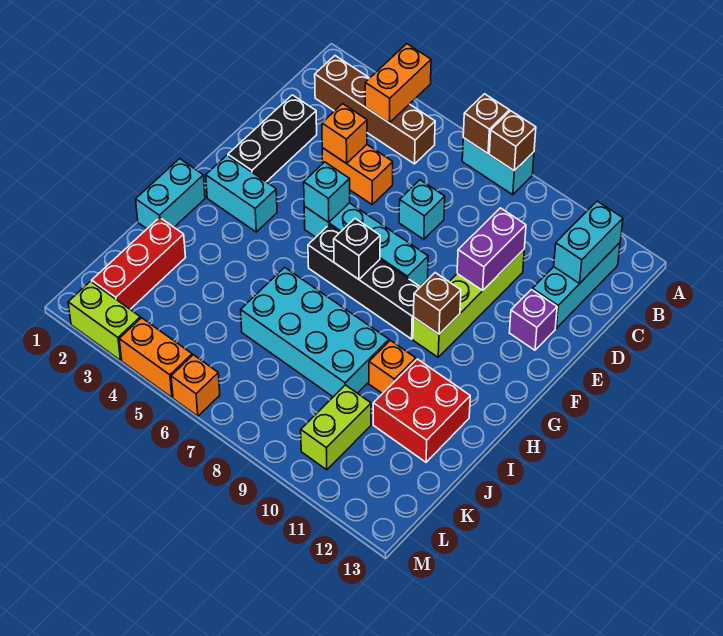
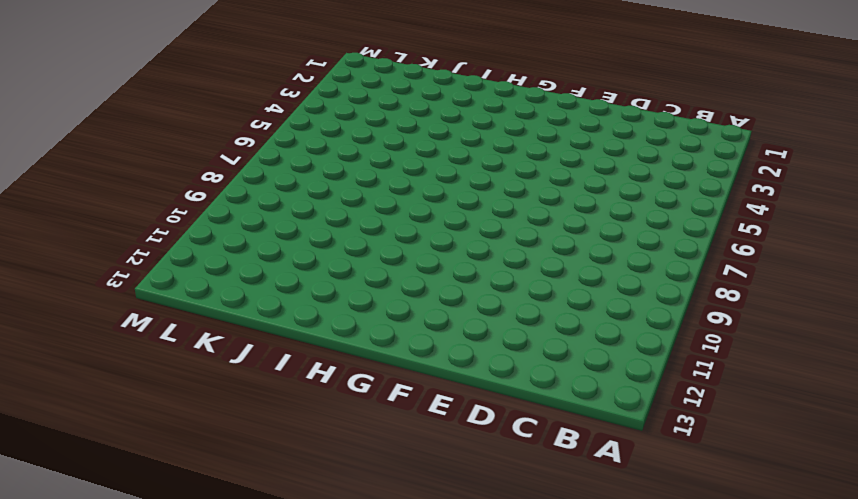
none -> cyan brick A7:A8 level 1
none -> brown brick B2:B5 level 1
none -> cyan brick B12:D12 level 1

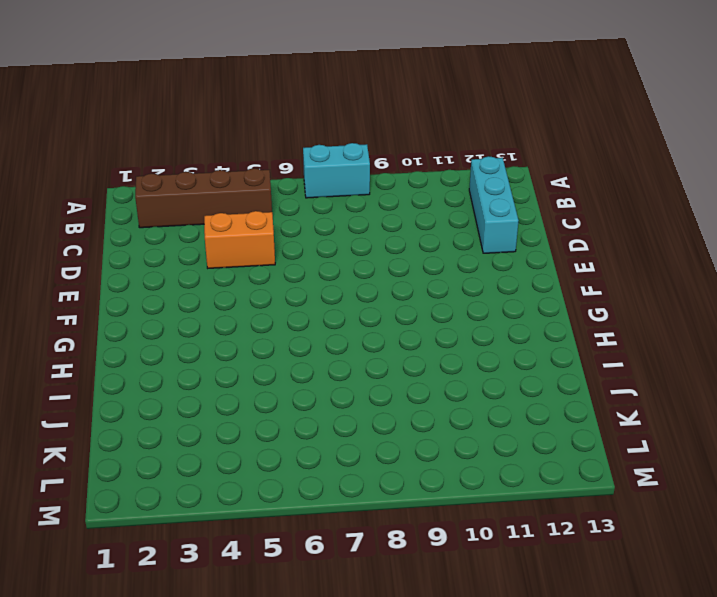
none -> black brick D2:F2 level 1
none -> cyan brick D7 level 1
none -> lime brick D10:G10 level 1

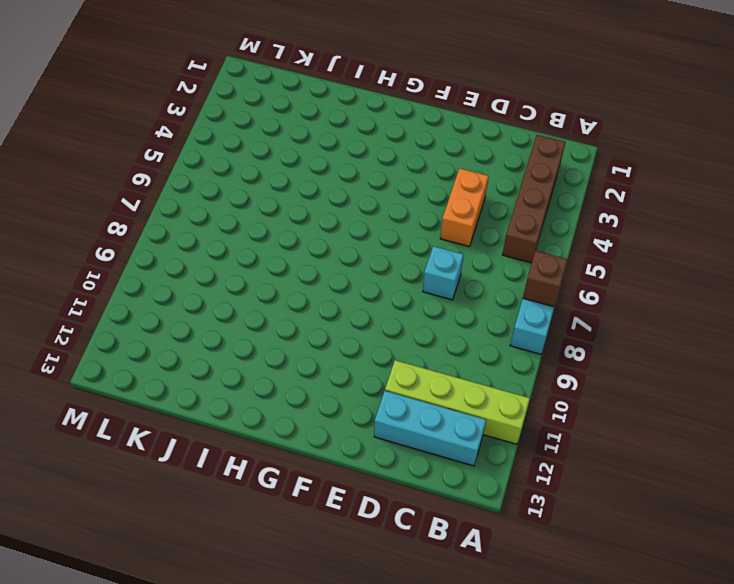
lime brick A11:D11 level 1 -> lime brick D10:G10 level 1
none -> black brick D2:F2 level 1
none -> purple brick E12 level 1
none -> cyan brick F5:F8 level 1

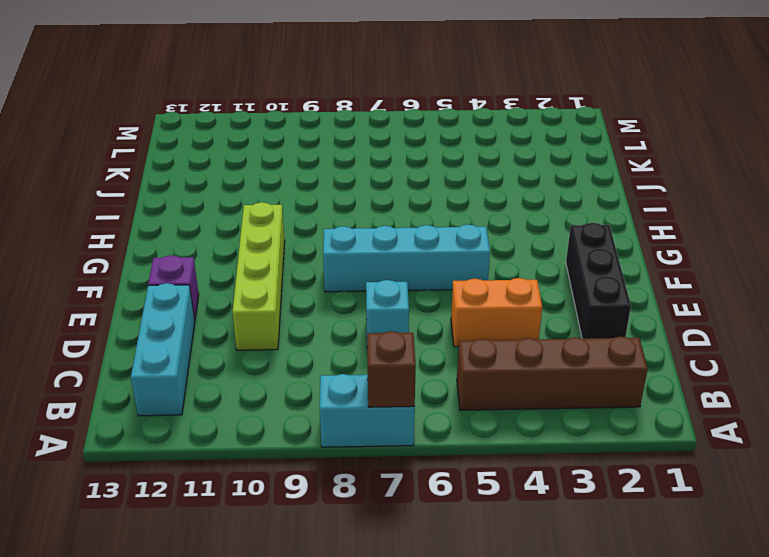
none -> cyan brick G2:G3 level 1
none -> black brick G6:G9 level 1
none -> cyan brick H1:I1 level 1

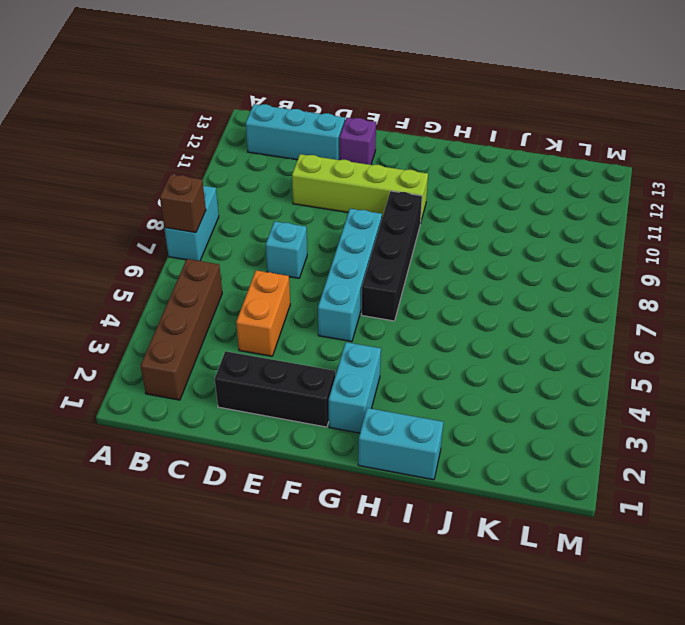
none -> cyan brick I6:J9 level 1
none -> orange brick I10 level 1
none -> red brick I11:J12 level 1

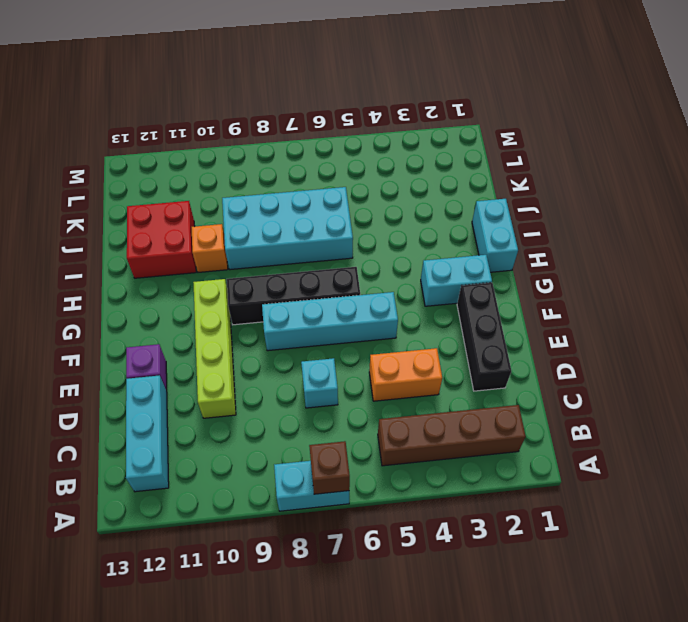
none -> red brick J2:L2 level 1
none -> lime brick K10:L10 level 1
none -> lime brick M2:M3 level 1

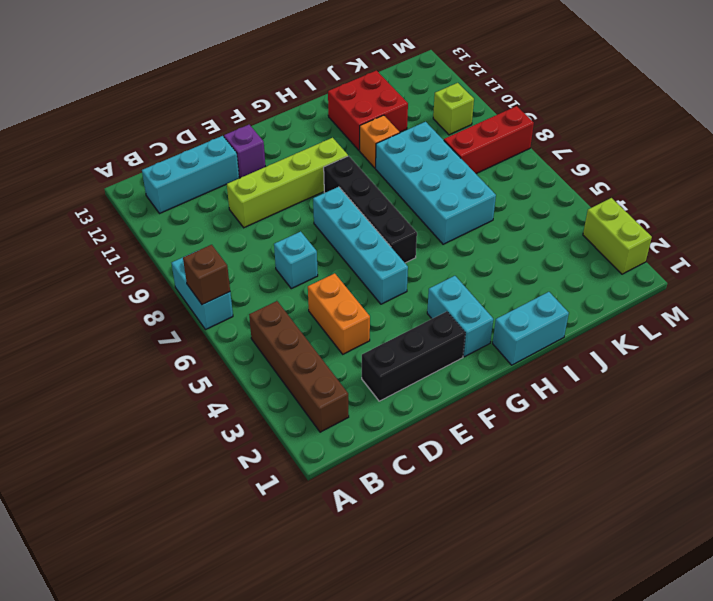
red brick K8:M8 level 1 -> red brick J2:L2 level 1
lime brick L10 level 1 -> lime brick K10:L10 level 1
none -> orange brick M4:M5 level 1
none -> orange brick M6 level 1
none -> orange brick A4:B4 level 2

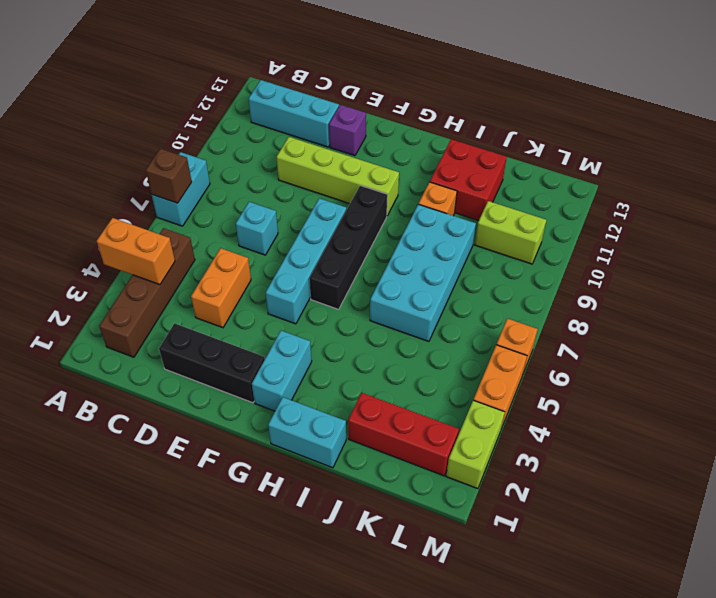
none -> brown brick A8 level 2
none -> cyan brick B12:C12 level 2
none -> orange brick D4 level 2

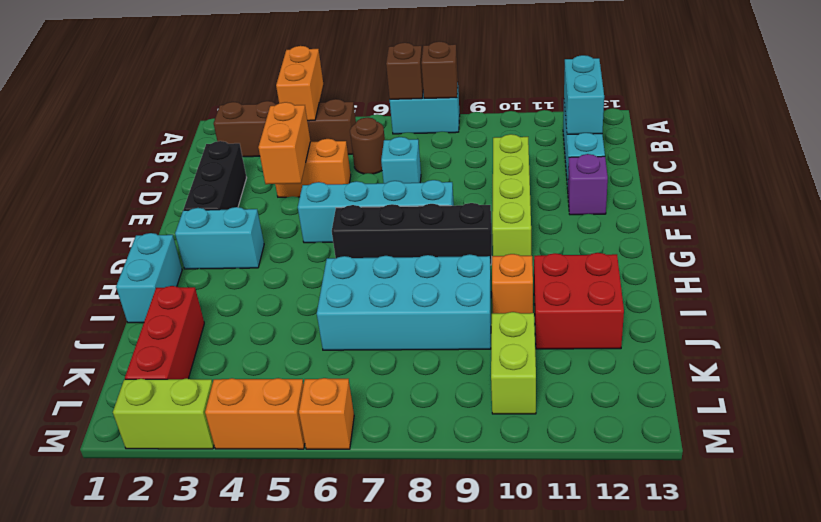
brown round brick C6 level 1 -> none
orange brick D4:E4 level 2 -> orange brick D4 level 2
none -> purple brick D10:E10 level 2
none -> cyan brick F5 level 2
none -> black brick G7 level 2

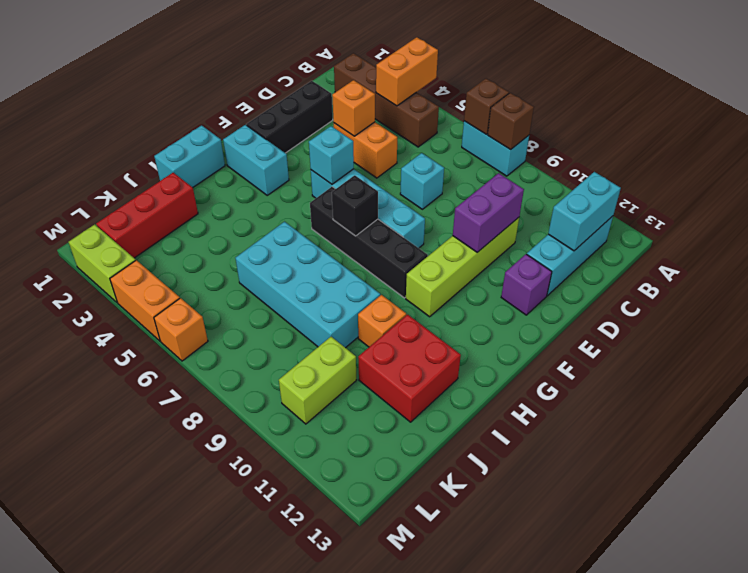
none -> brown brick G10 level 2

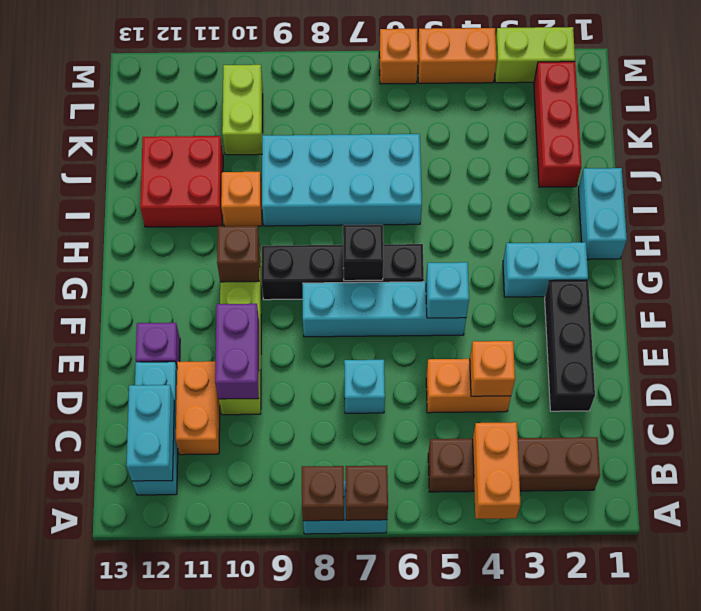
orange brick C11:D11 level 1 -> none

